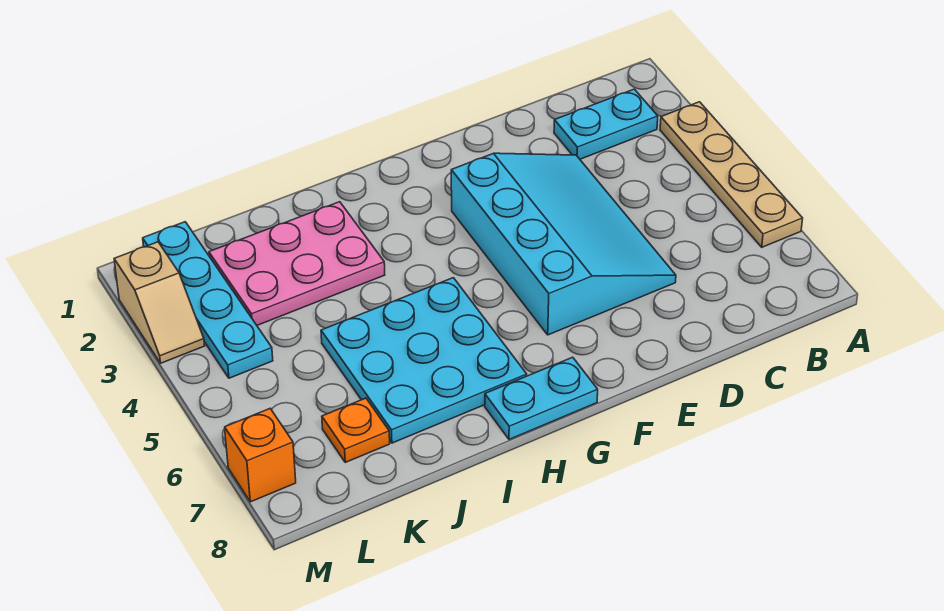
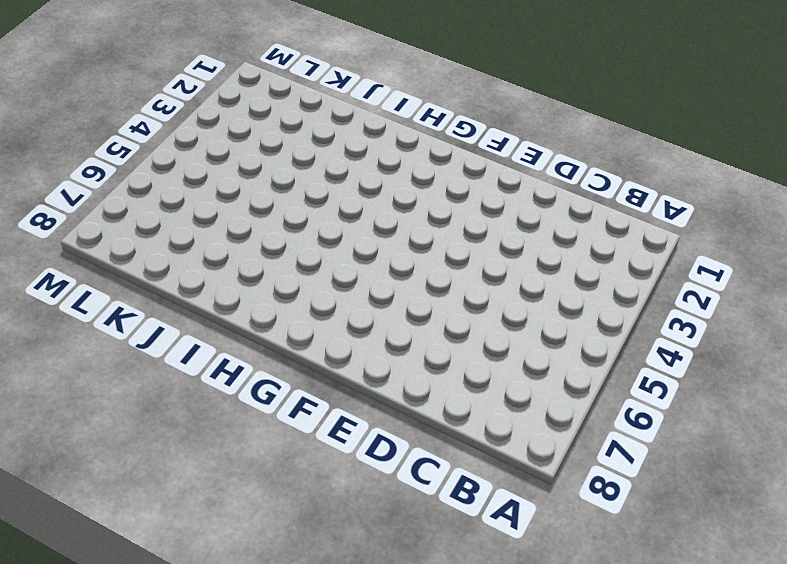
none -> tan plate A3:A6 level 1
none -> cyan plate B2:C2 level 1

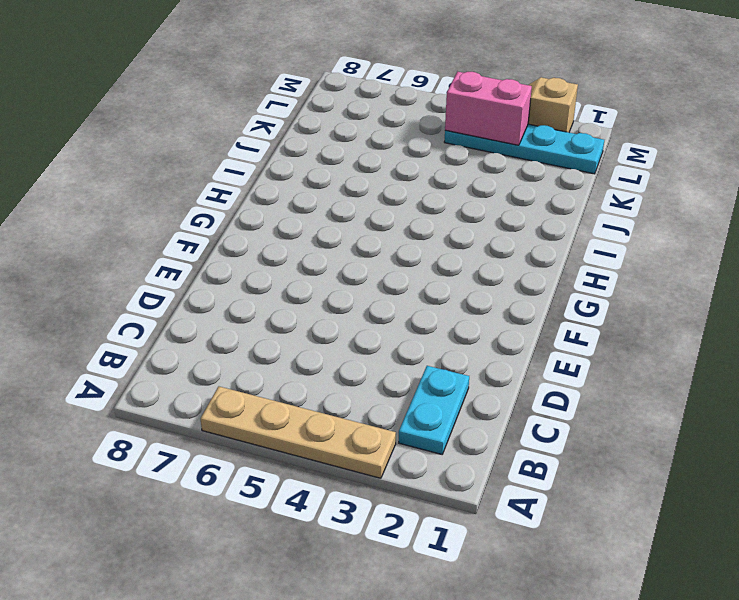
pink brick L3:L4 level 2 -> none
none -> cyan slope D3:F6 level 1 top F
none -> cyan plate G8:H8 level 1

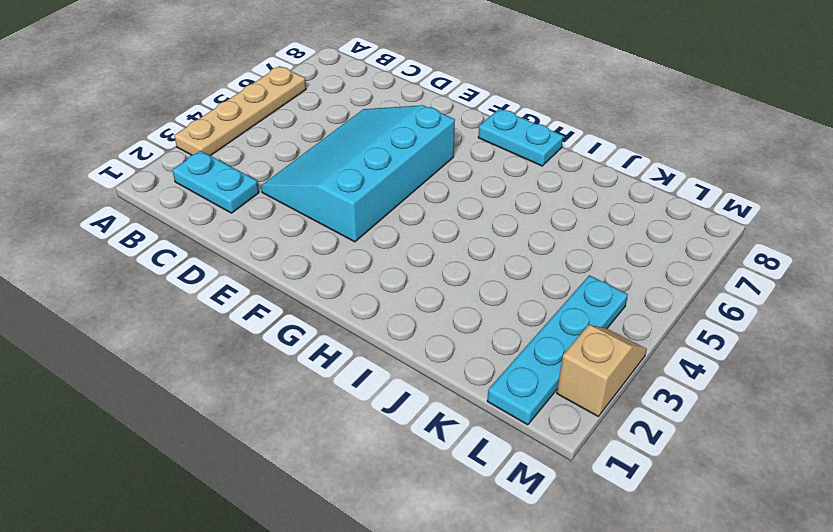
none -> cyan plate H5:J7 level 1
none -> pink plate I2:K3 level 1

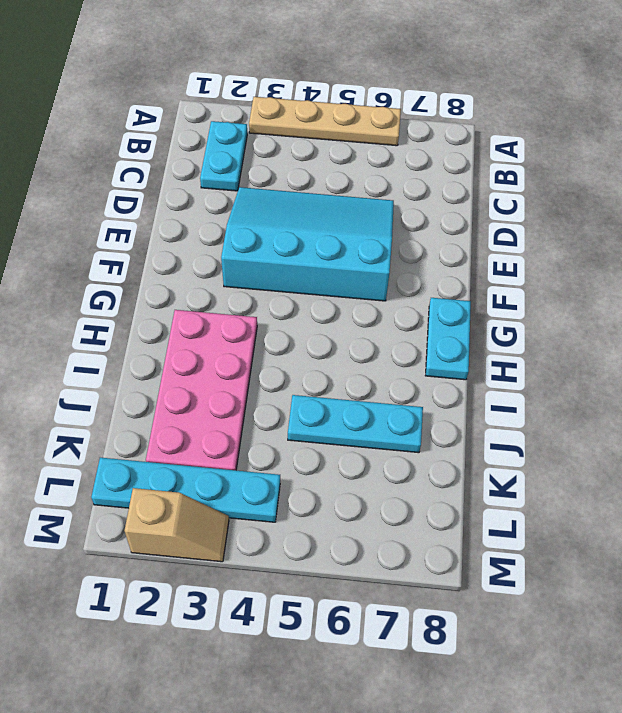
pink plate H2:K3 level 1 -> pink plate I2:K3 level 1
cyan plate J5:J7 level 1 -> cyan plate H5:J7 level 1
none -> orange plate K7 level 1
none -> orange brick M7 level 1

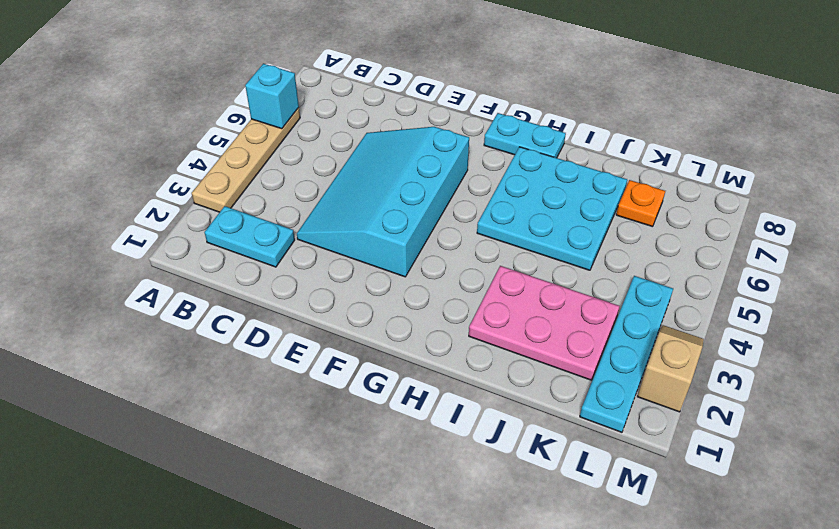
cyan brick A6 level 2 -> none
none -> orange brick M7 level 1

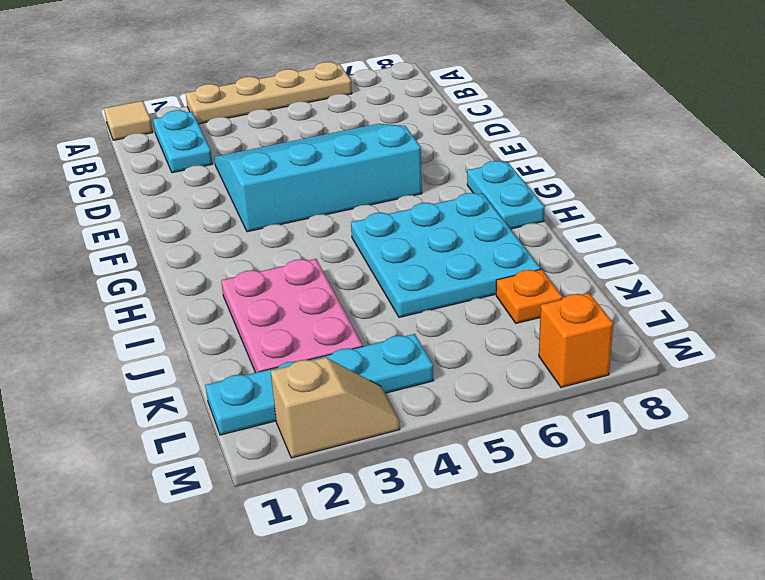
tan tile A1 level 1 -> none

